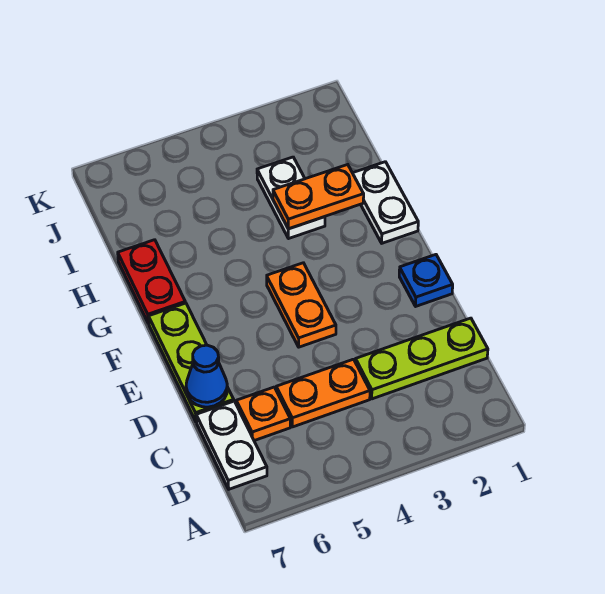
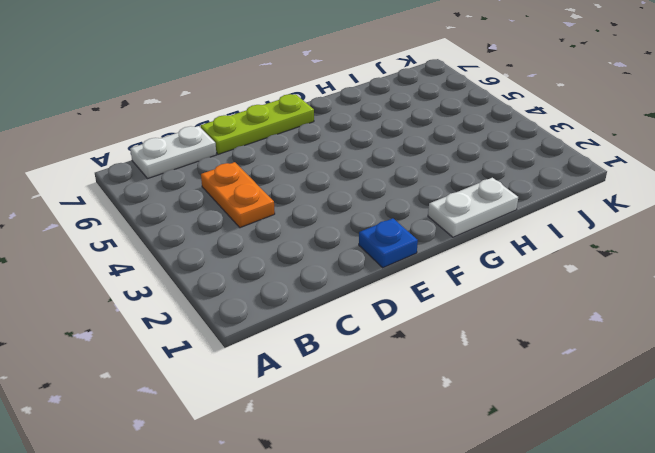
none -> lime plate C1:C3 level 1
none -> orange plate C6 level 1
none -> orange plate E4:F4 level 1

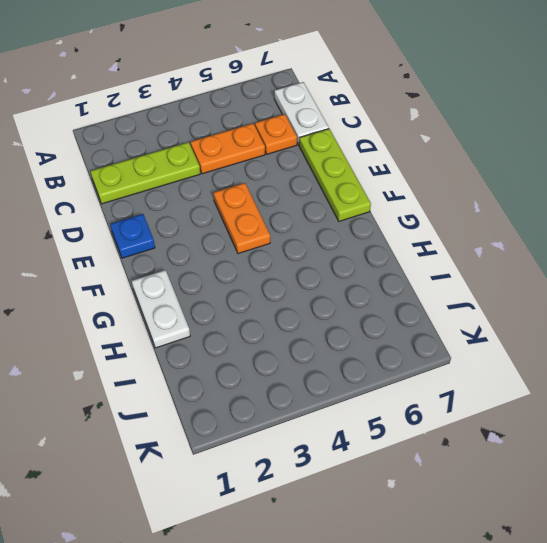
none -> red plate G7:H7 level 1
none -> white plate H3:I3 level 1
none -> blue cone D7 level 2

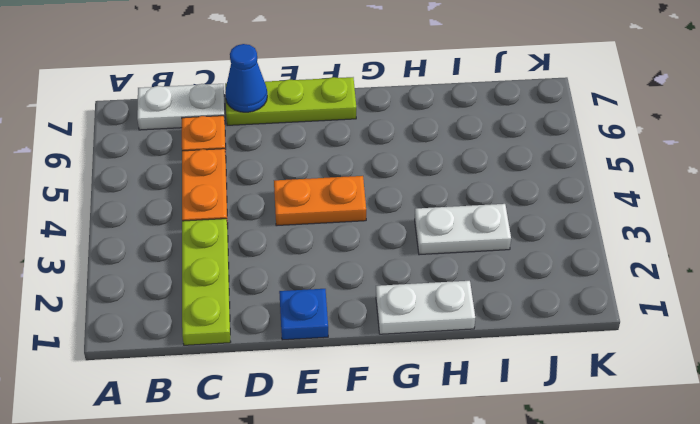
none -> red plate G7:H7 level 1
none -> orange plate H2:H3 level 2

